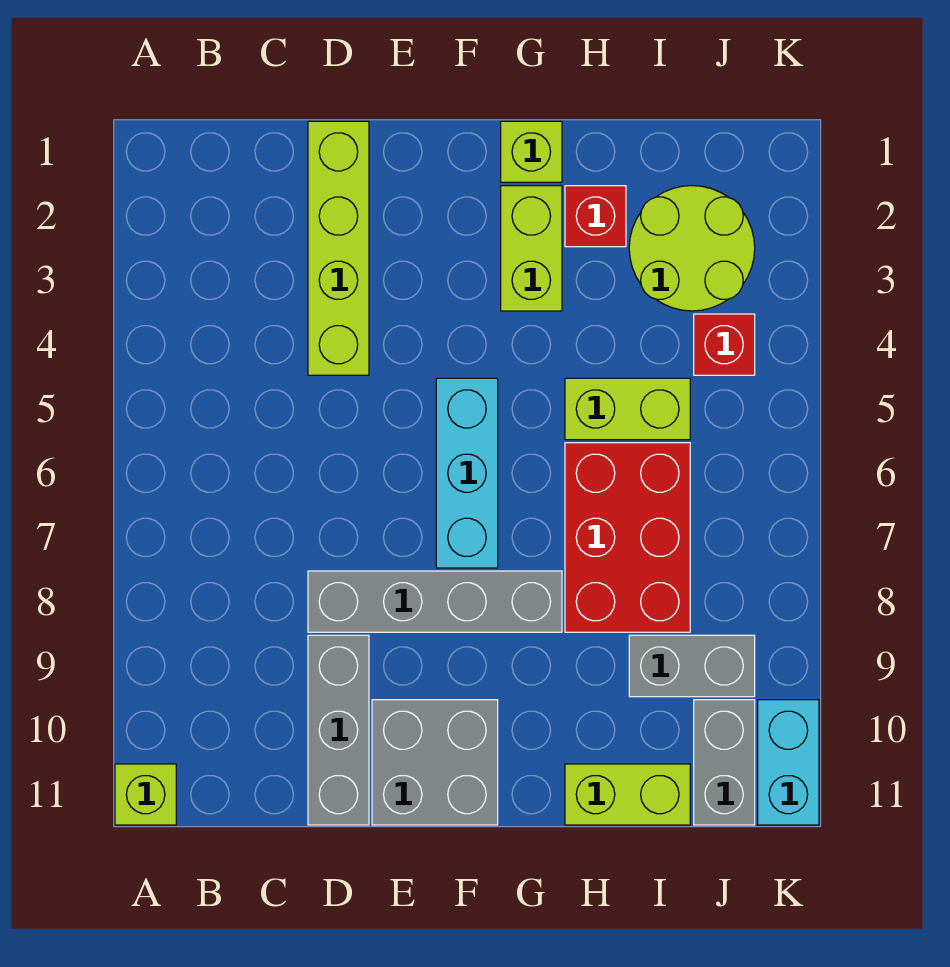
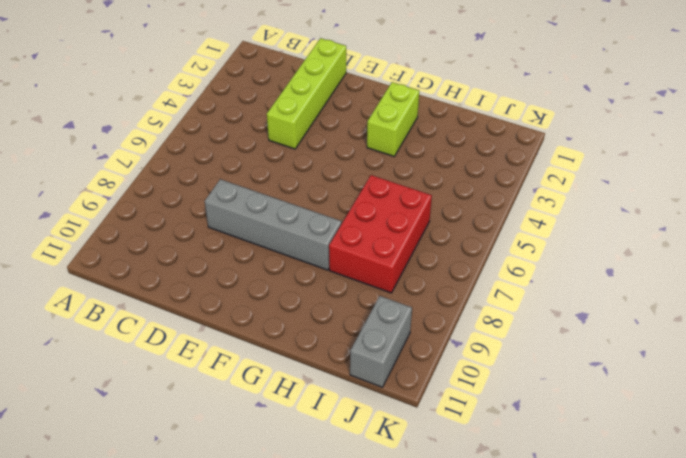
none -> lime brick A11 level 1
none -> grey brick D9:D11 level 1
none -> grey brick E10:F11 level 1

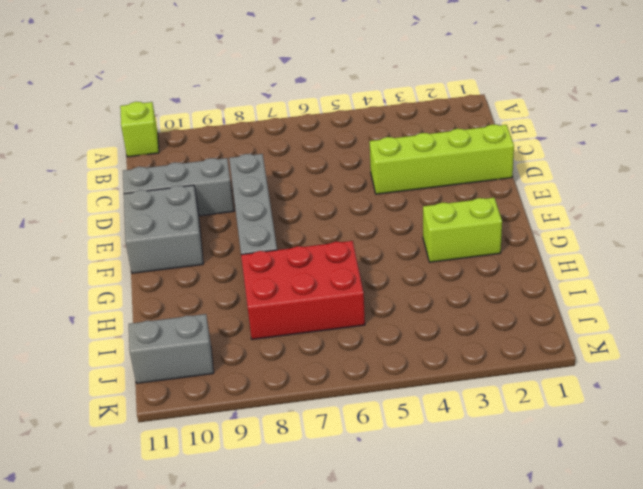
none -> cyan brick F5:F7 level 1
none -> lime brick G1 level 1
none -> red brick H2 level 1

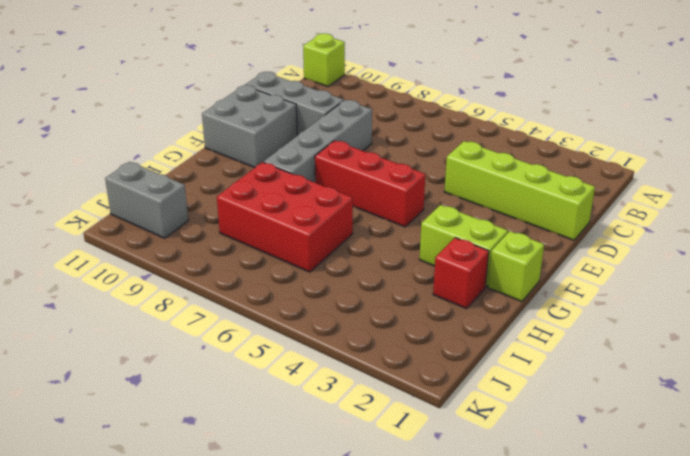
red brick F5:F7 level 1 -> cyan brick F5:F7 level 1
none -> lime brick H5:I5 level 1
none -> lime brick H11:I11 level 1
none -> lime round brick I2:J3 level 1

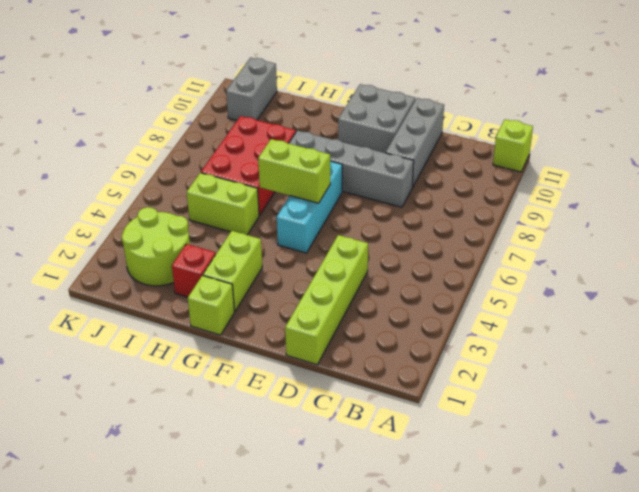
lime brick F6:G6 level 2 -> lime brick H11:I11 level 1
none -> grey brick I9:J9 level 1
none -> red brick J4 level 1
none -> cyan brick K10:K11 level 1

